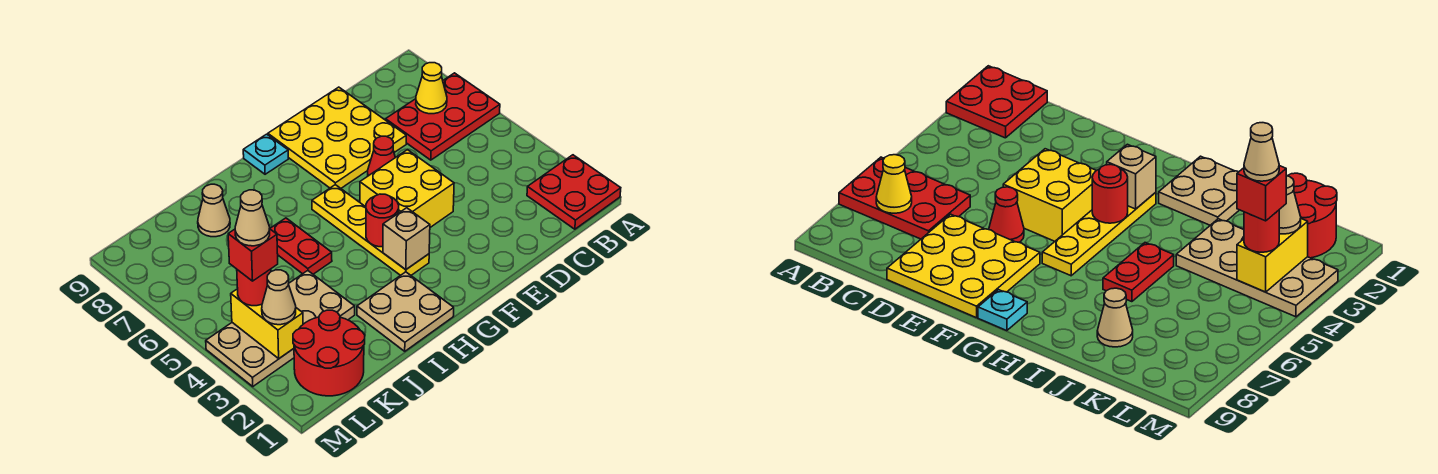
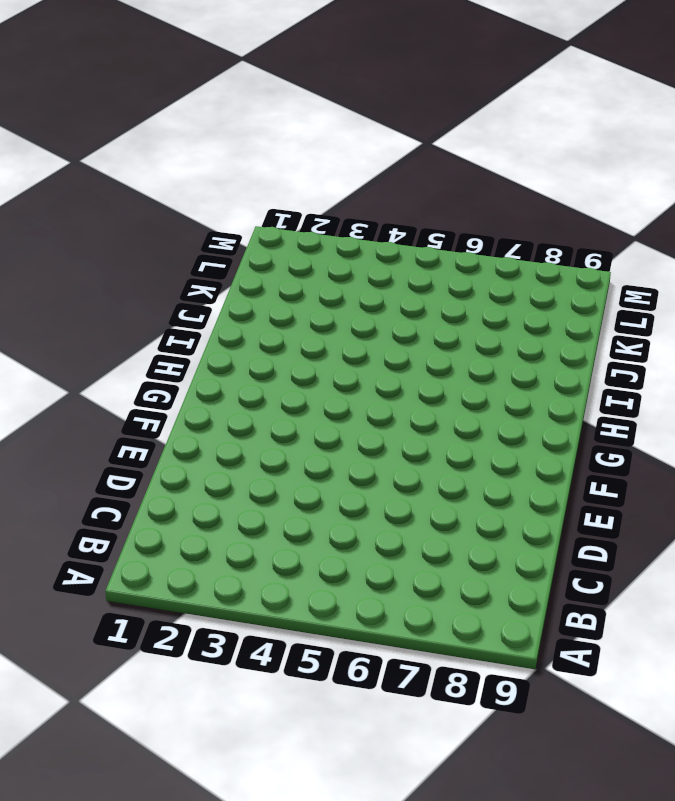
none -> red plate A1:B2 level 1
none -> red plate A6:C7 level 1
none -> yellow plate D7:F9 level 1

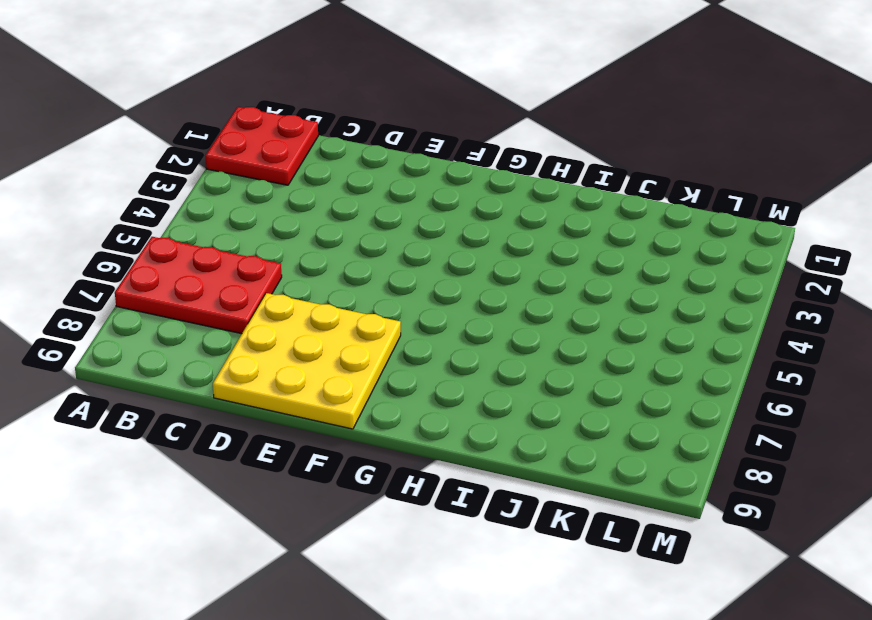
none -> yellow brick E4:F5 level 1
none -> red cone E6 level 1
none -> yellow plate G3:G6 level 1

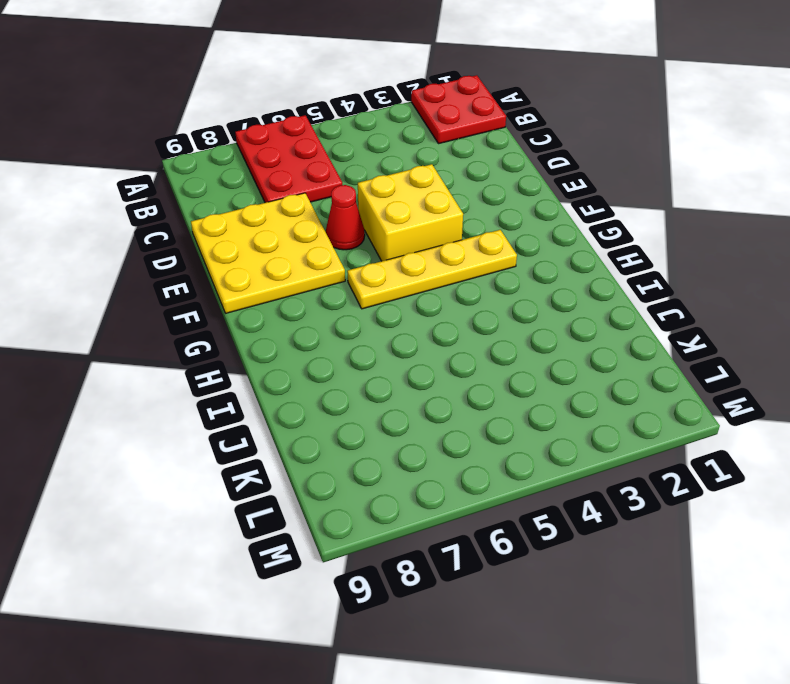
none -> cyan plate G9 level 1
none -> tan plate H1:I2 level 1
none -> red plate I5:I6 level 1

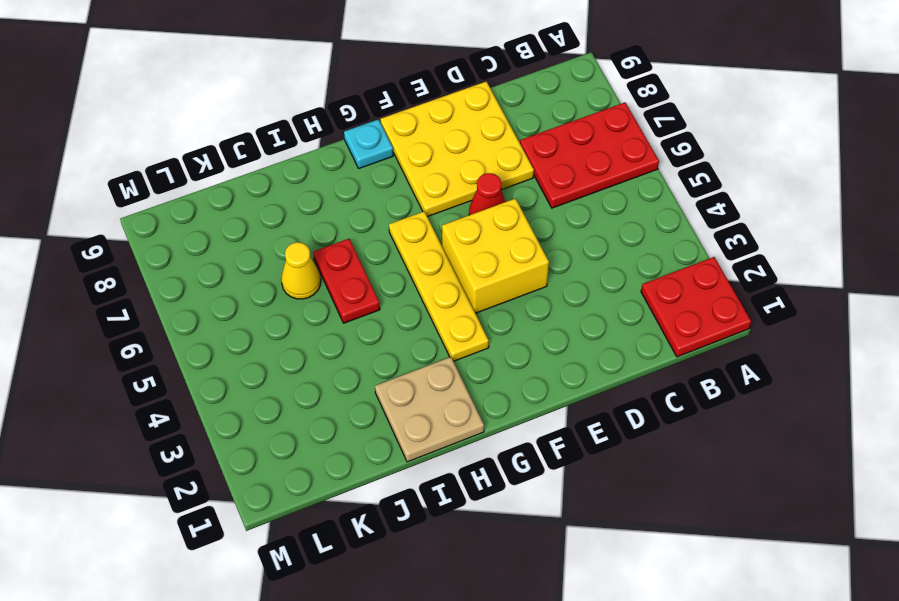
yellow cone J6 level 1 -> yellow cone B7 level 2
none -> tan plate J3:M4 level 1
none -> tan cone J8 level 1
none -> red round brick K1:L2 level 1

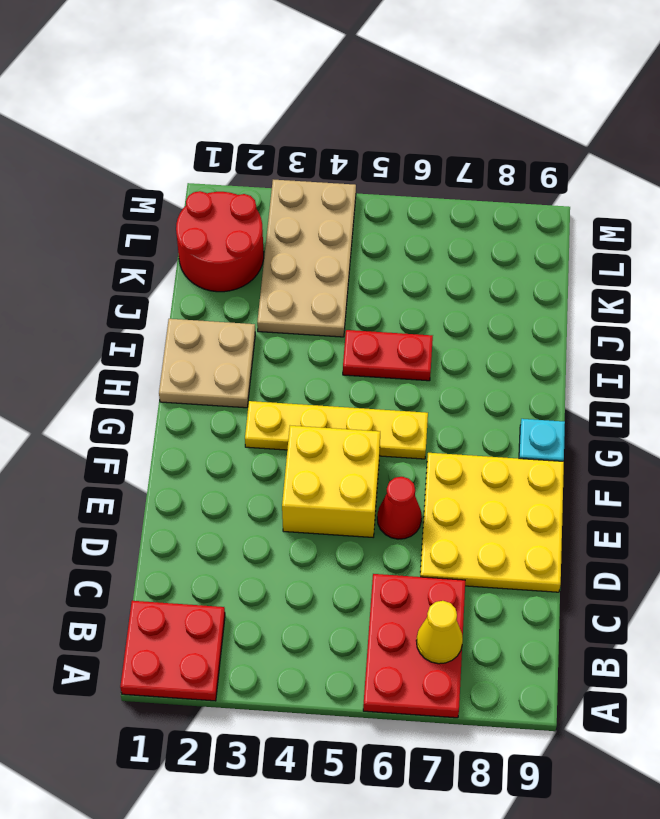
none -> tan cone J8 level 1
none -> tan brick G3 level 2
none -> red round brick G4 level 2

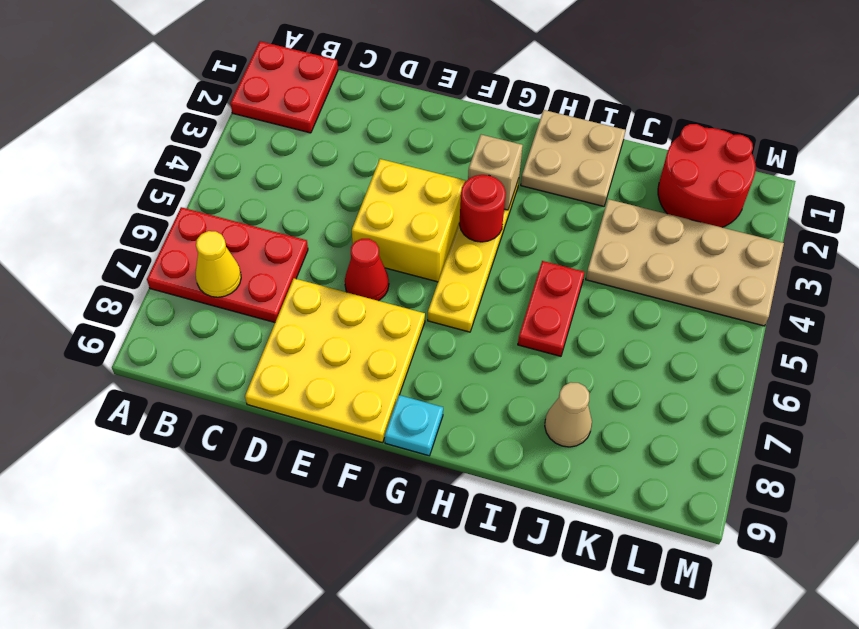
none -> yellow brick L3:L4 level 2
none -> tan cone L3 level 3
none -> red round brick L4 level 3

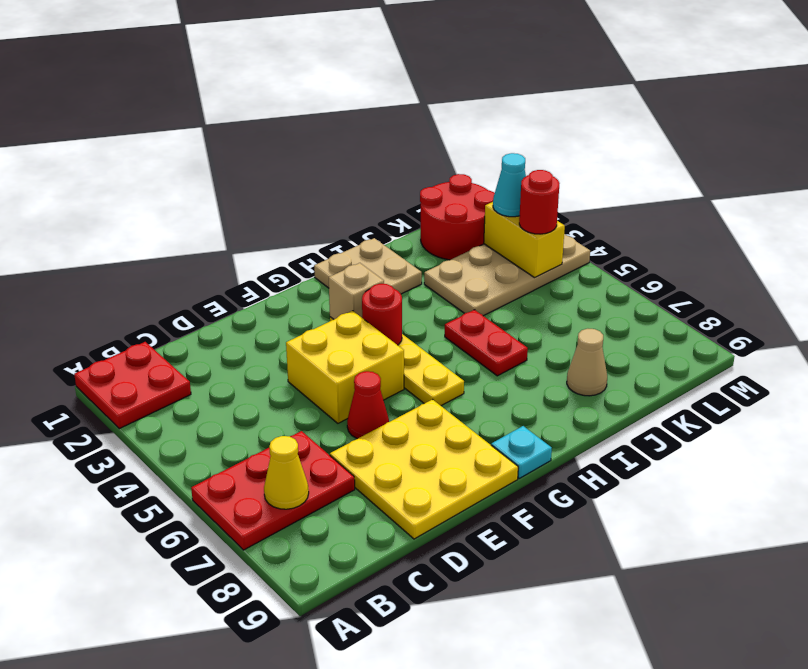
cyan cone L3 level 3 -> tan cone L3 level 3
none -> red brick L4 level 4
none -> tan cone L4 level 5

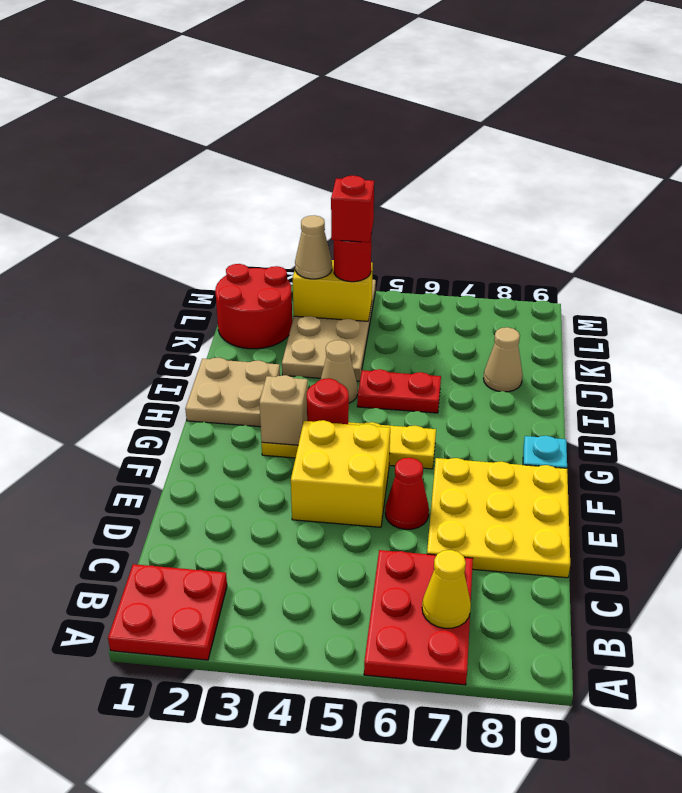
tan cone I4 level 1 -> tan cone L4 level 5

